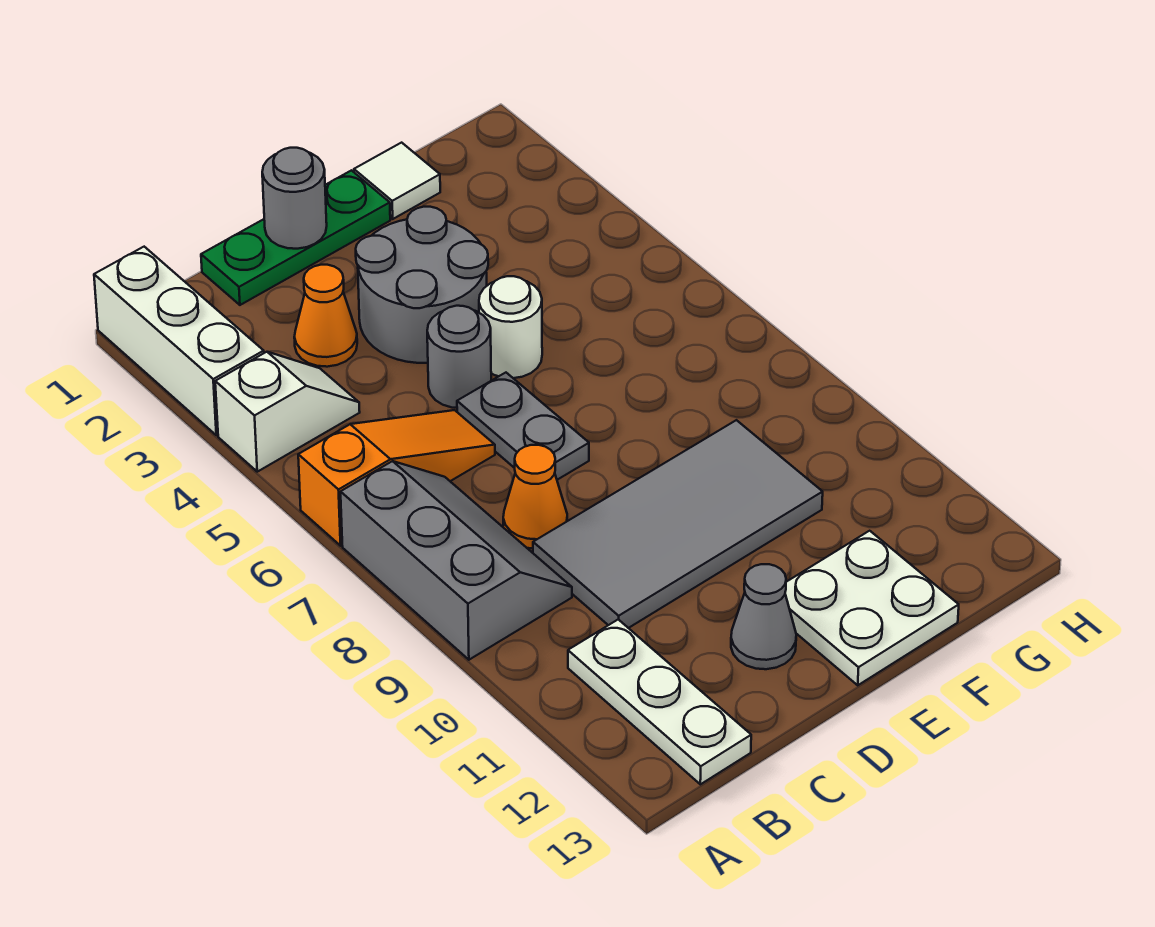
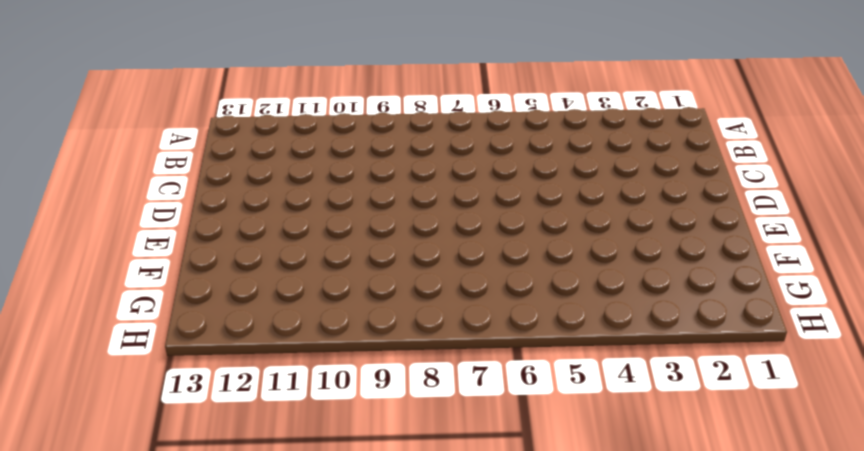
none -> white brick A1:A3 level 1
none -> white slope A4:B4 level 1 top A
none -> orange slope A6:C6 level 1 top A

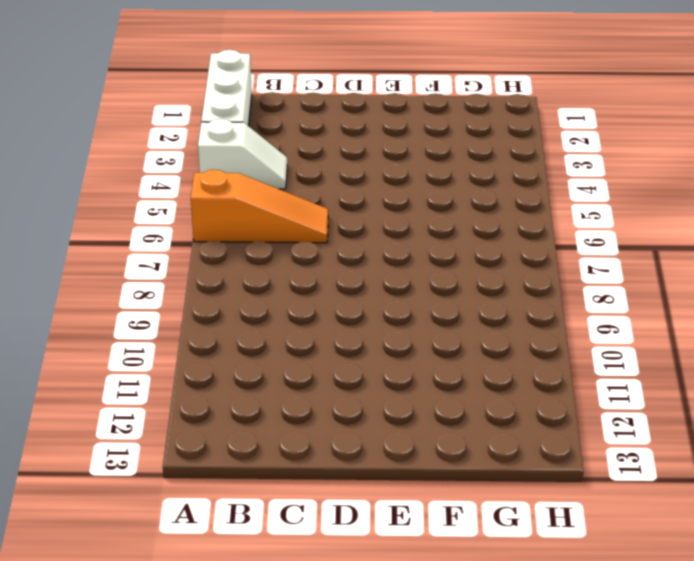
none -> grey slope A7:B9 level 1 top A
none -> white plate B11:B13 level 1
none -> green plate C1:E1 level 1

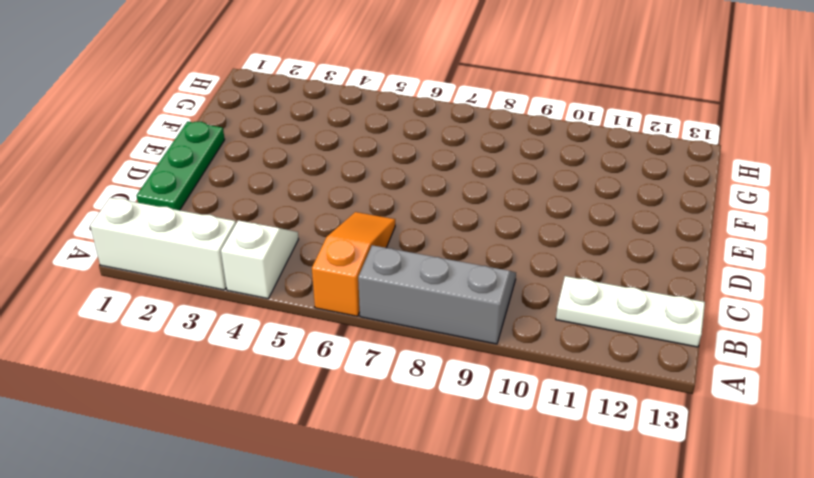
none -> orange cone C3 level 1
none -> orange cone C8 level 1
none -> grey tile C9:F10 level 1

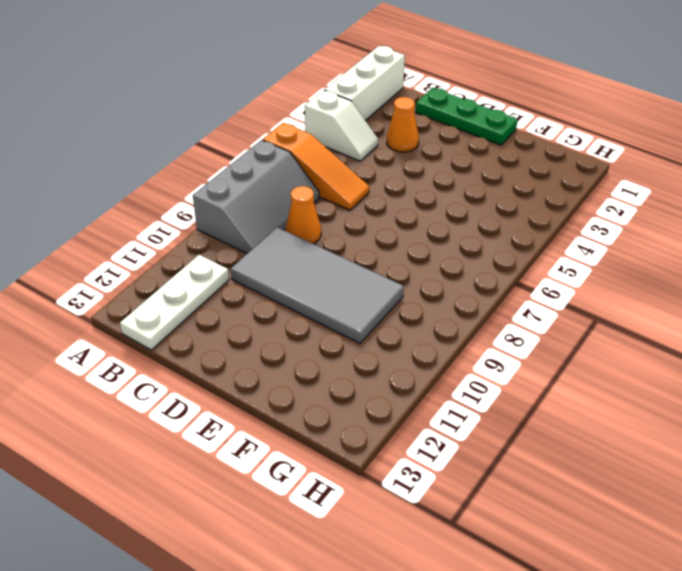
none -> grey round brick D3:E4 level 1
none -> grey round brick D5 level 1
none -> grey plate D6:D7 level 1

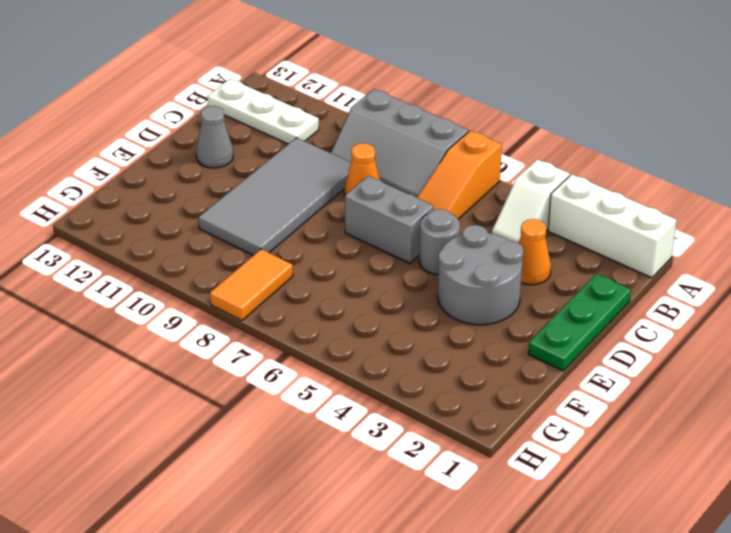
grey brick D6:D7 level 1 -> grey plate D6:D7 level 1
orange tile G8:H8 level 1 -> none
none -> white round brick E5 level 1
none -> white plate E12:F13 level 1
none -> white tile F1 level 1

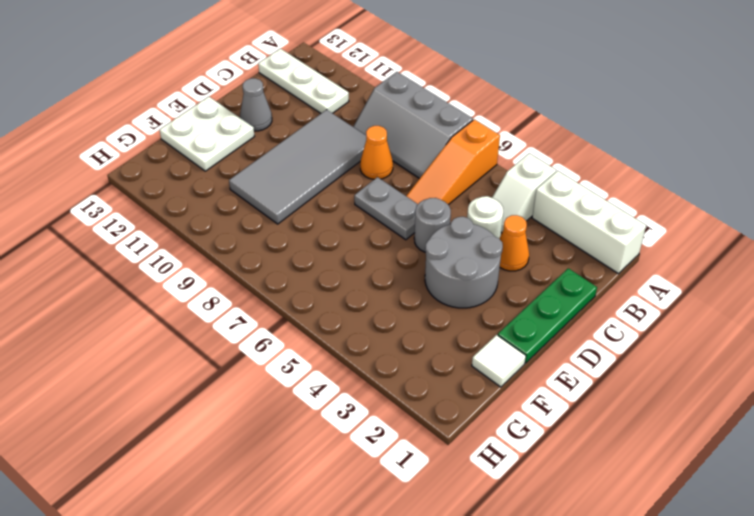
white round brick C4 level 1 -> white round brick E5 level 1
none -> grey round brick D1 level 2

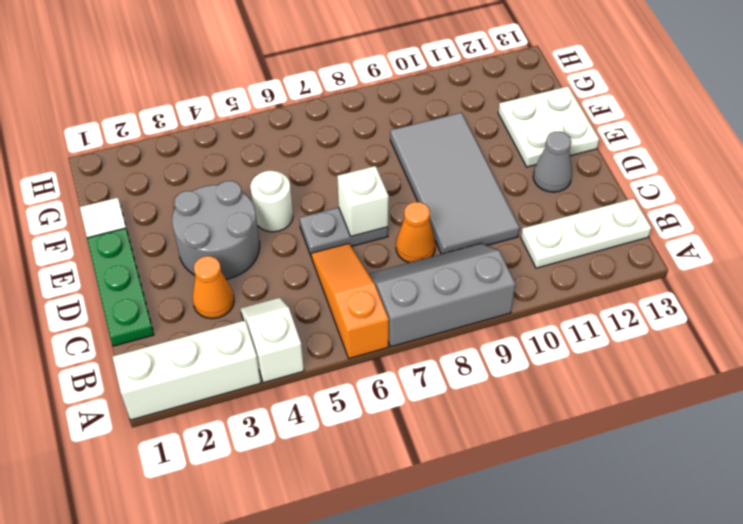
white brick D7 level 2 -> none
none -> grey round brick D5 level 1
none -> grey round brick D1 level 2

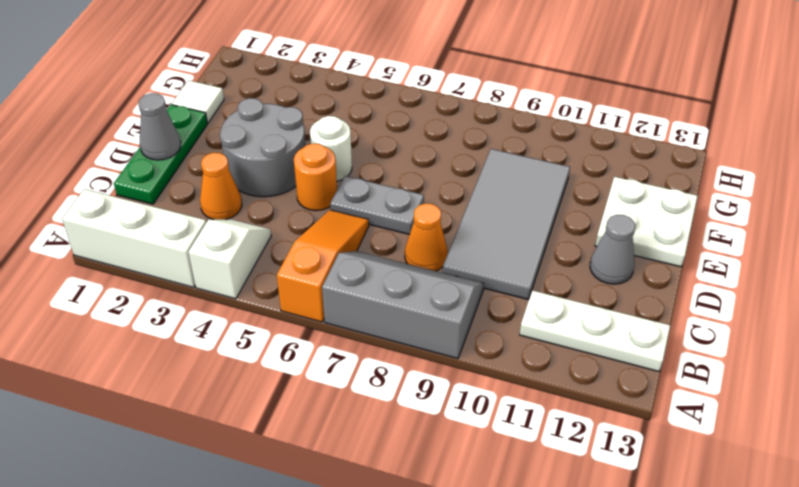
grey cone D1 level 2 -> grey round brick D1 level 2
orange round brick D5 level 1 -> grey round brick D5 level 1

